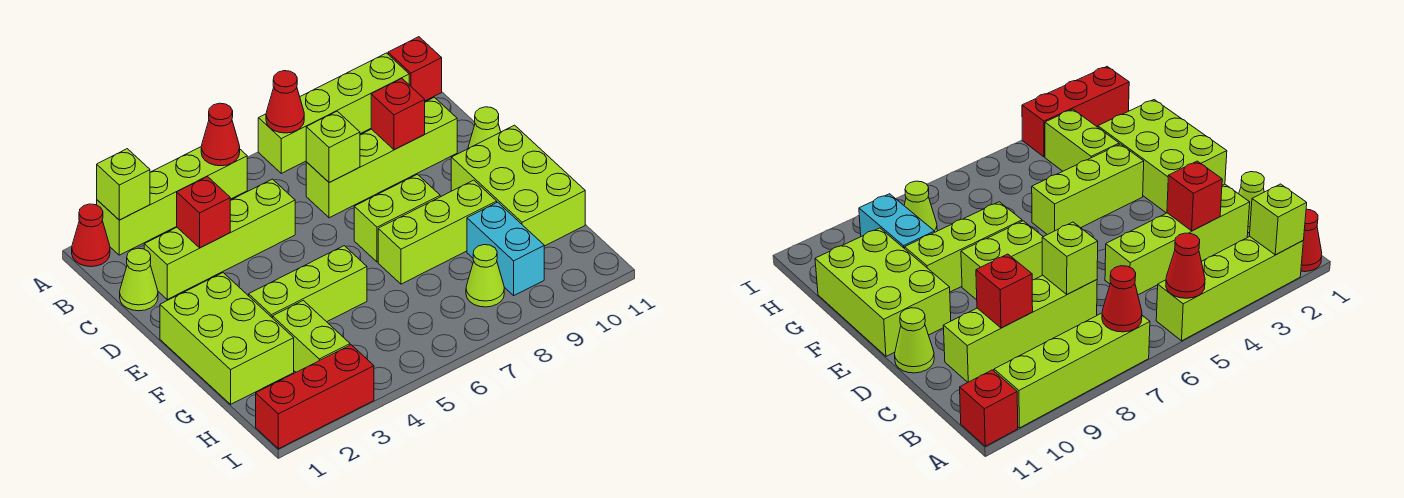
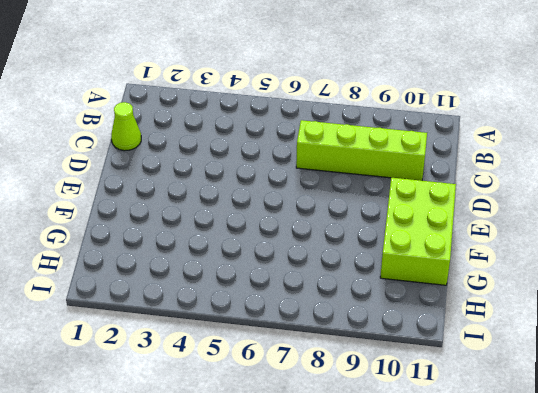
none -> red cone A1 level 1
none -> lime brick A2:A5 level 1
none -> lime brick A7:A10 level 1

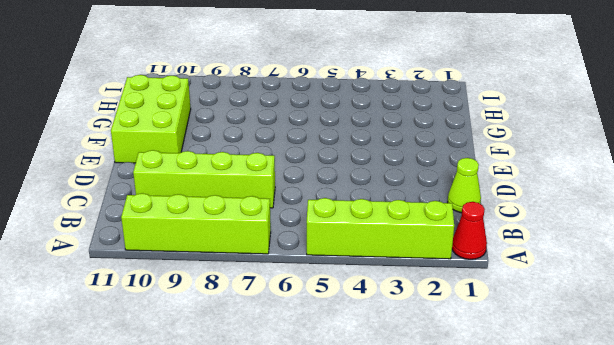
none -> red brick A11 level 1
none -> lime brick C2:C5 level 1
none -> lime cone D11 level 1

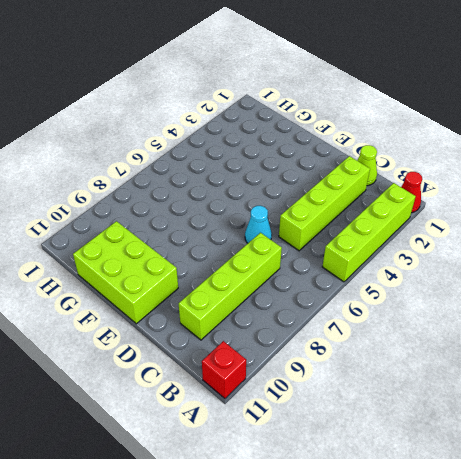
cyan cone D6 level 1 -> none
none -> lime brick A7:A10 level 1
none -> lime cone D11 level 1
none -> lime brick E1:G2 level 1

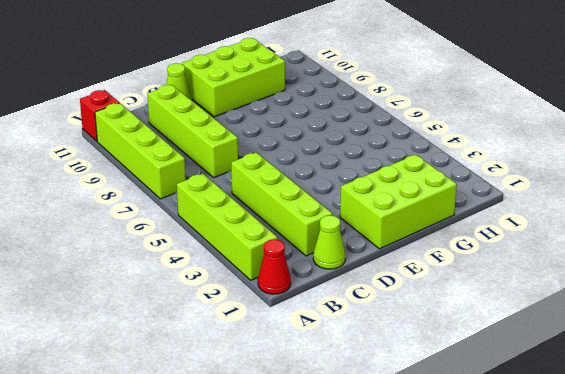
none -> lime brick E7:E8 level 1
none -> lime brick F3:F5 level 1
none -> lime brick F7:F9 level 1

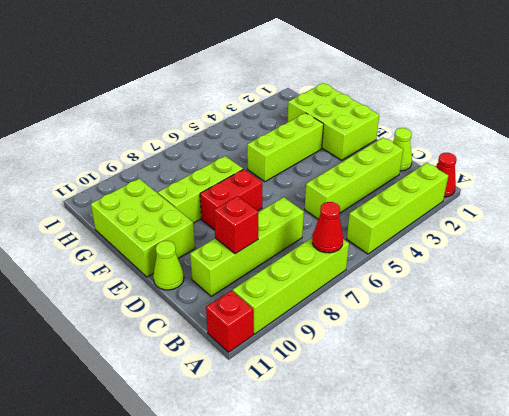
red brick E7:E8 level 1 -> lime brick E7:E8 level 1
none -> lime brick G3:H3 level 1
none -> cyan brick G9:H9 level 1
none -> lime cone H8 level 1

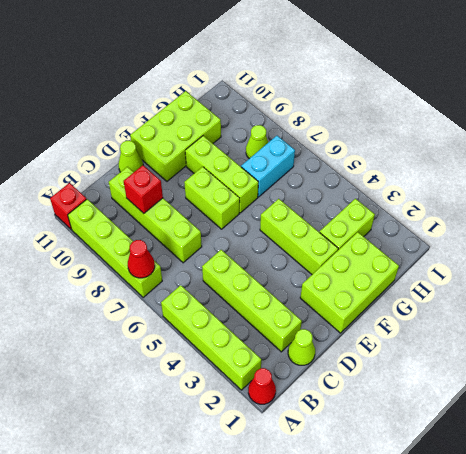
cyan brick G7:H7 level 1 -> cyan brick G9:H9 level 1
none -> red brick I1:I3 level 1
none -> lime brick A2 level 2
none -> red cone A5 level 2

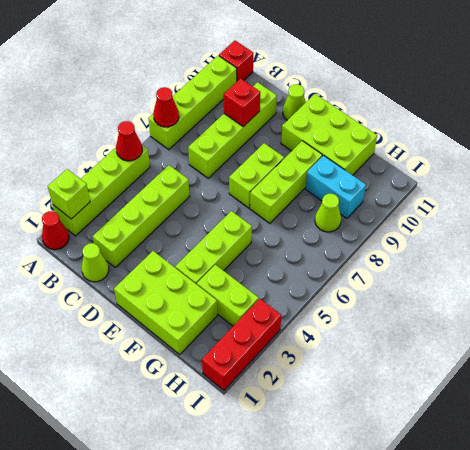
none -> red brick C3 level 2
none -> lime brick C7 level 2

